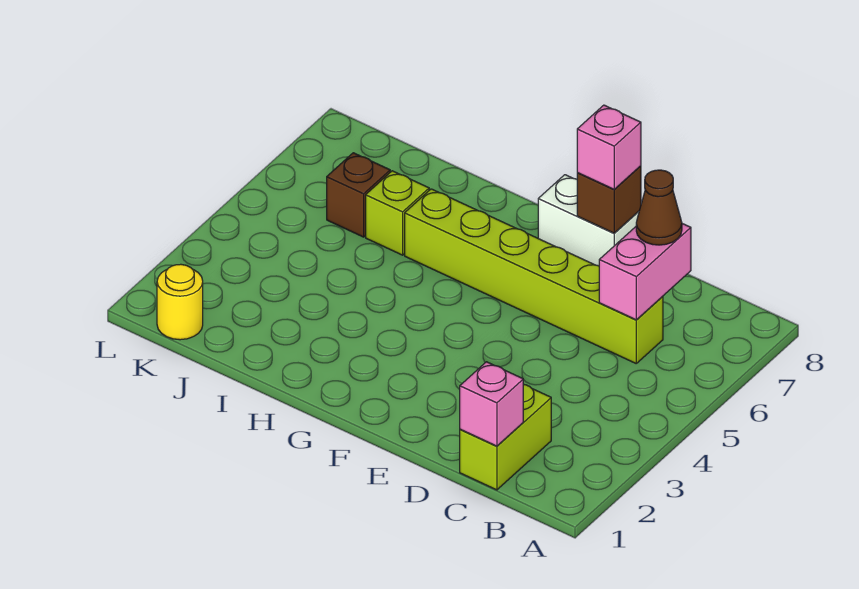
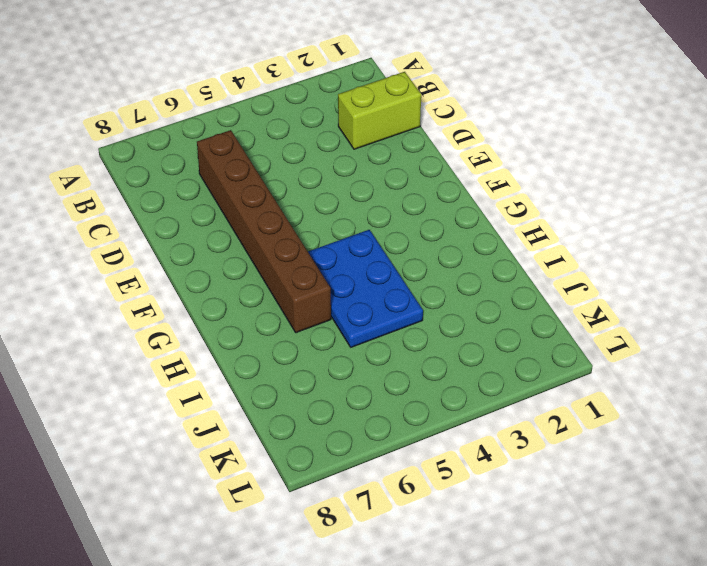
brown brick C6:H6 level 1 -> lime brick C6:H6 level 1
blue plate G4:I5 level 1 -> none
none -> white brick E8:F8 level 1
none -> lime brick I6 level 1

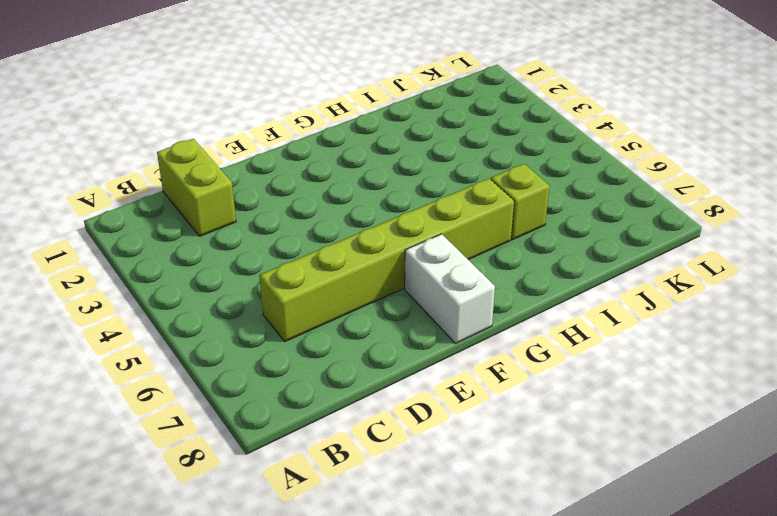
white brick F7:F8 level 1 -> white brick E8:F8 level 1
none -> brown brick J6 level 1
none -> yellow round brick K1 level 1

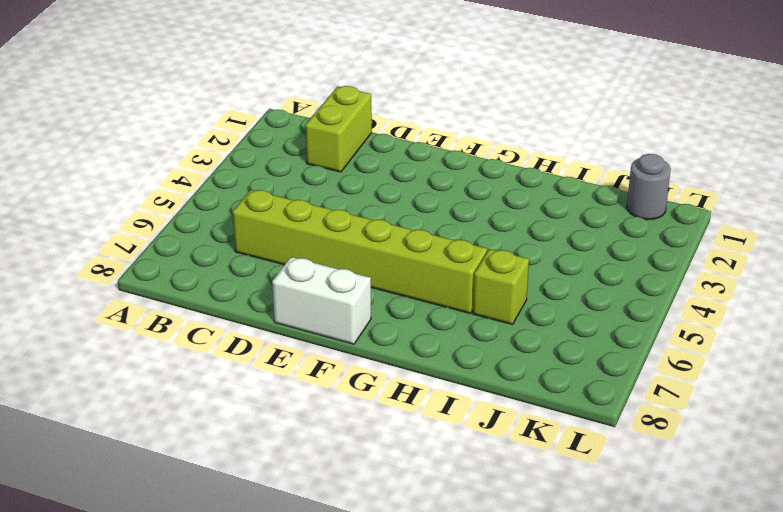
grey round brick K1 level 1 -> yellow round brick K1 level 1
none -> brown brick J6 level 1
none -> pink brick C1 level 2

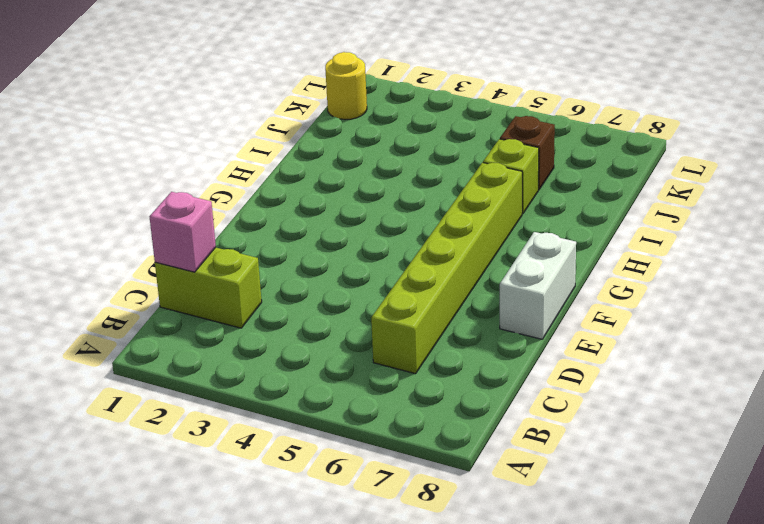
none -> pink brick C6:C7 level 2
none -> brown brick E8 level 2

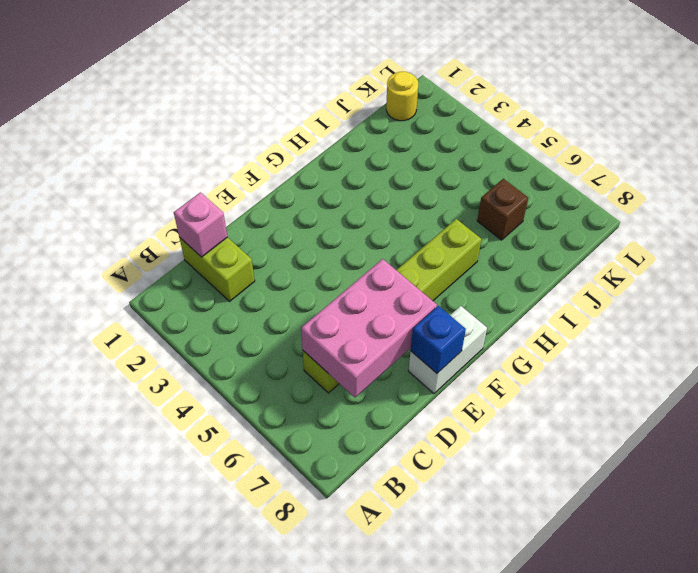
pink brick C6:E7 level 2 -> pink brick C6:C7 level 2
blue brick E8 level 2 -> brown brick E8 level 2
none -> lime brick I6 level 1
none -> brown cone C7 level 3

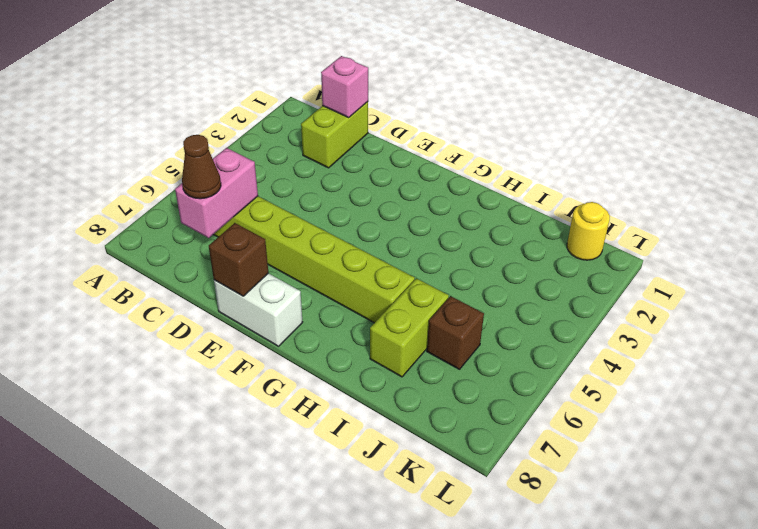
lime brick I6:I7 level 1 -> lime brick I6 level 1
none -> pink brick E8 level 3

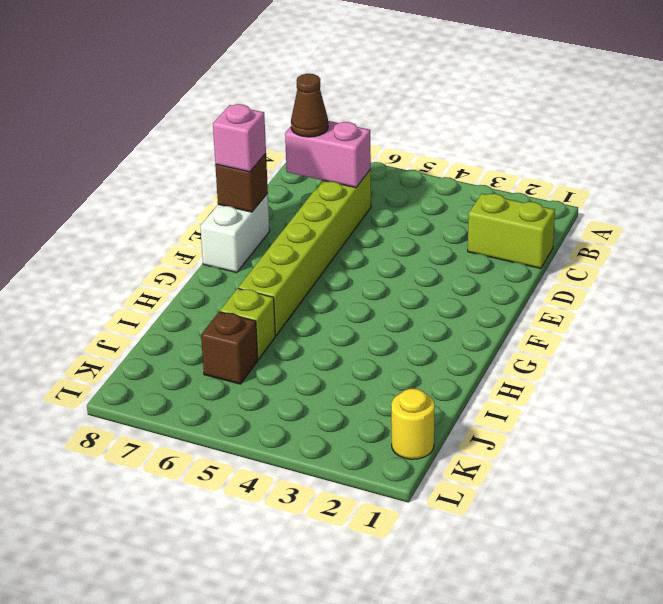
none -> pink brick C1 level 2

